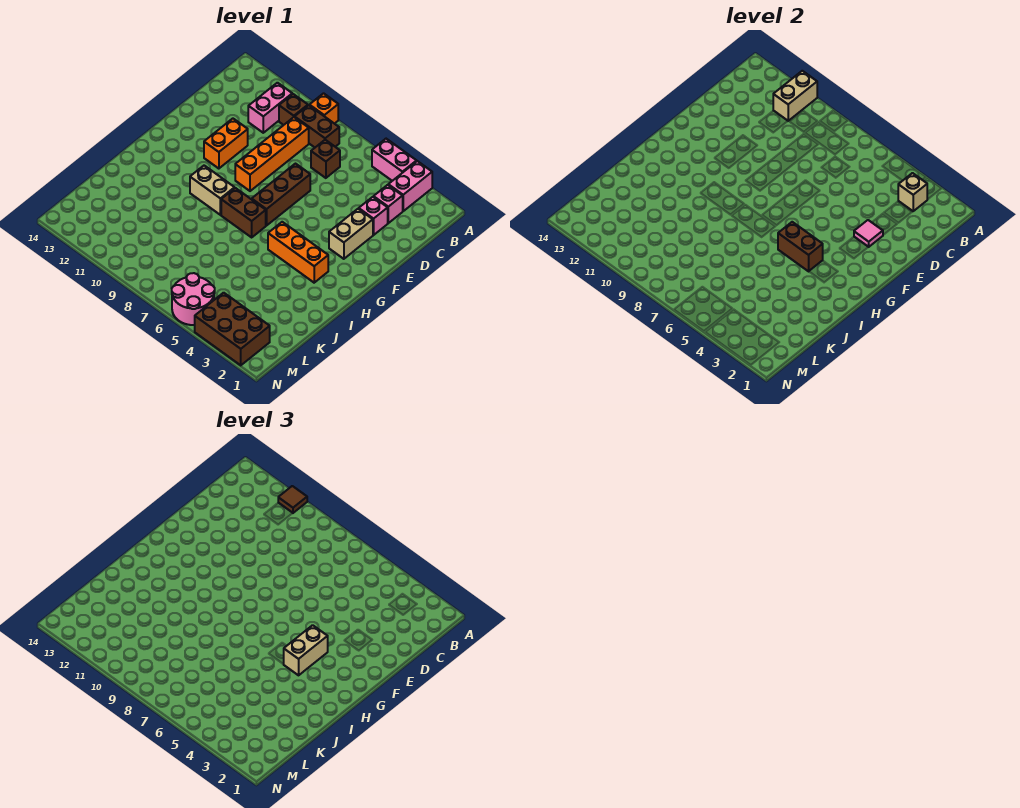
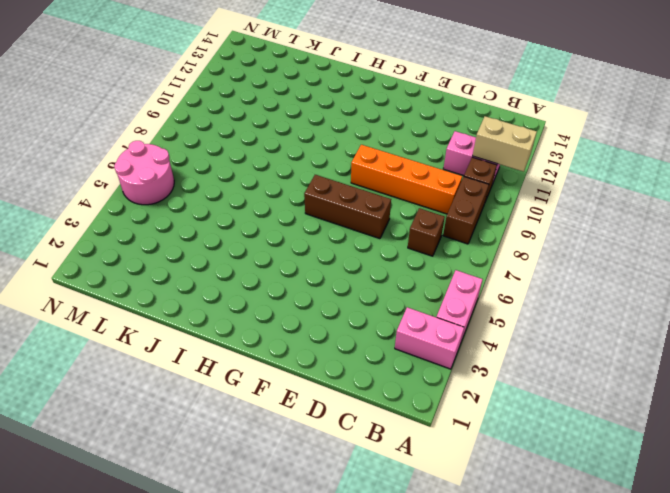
none -> orange brick A9 level 1
none -> pink brick C3 level 1
none -> pink brick D3 level 1

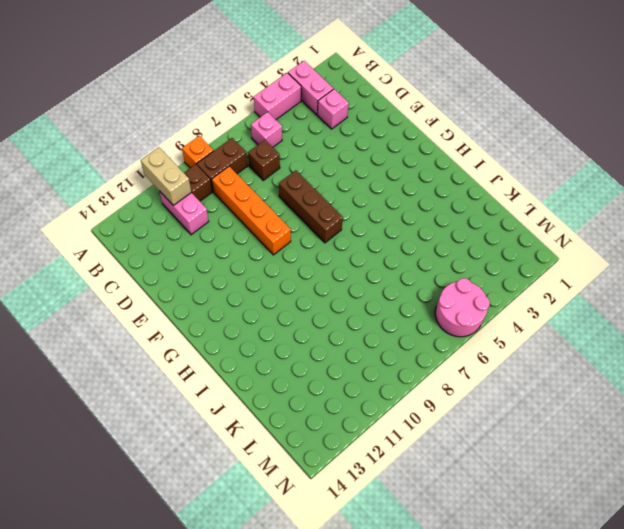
pink brick B6 level 1 -> pink brick D3 level 1
none -> tan brick E3:F3 level 1
none -> orange brick E11:F11 level 1
none -> orange brick H3:H5 level 1

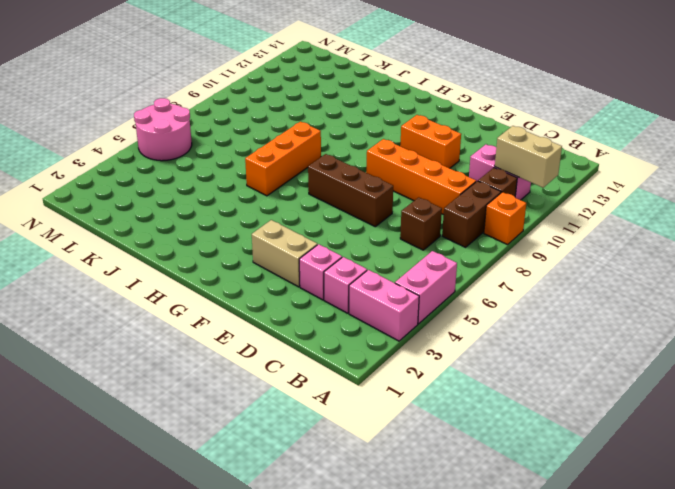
orange brick I6:I8 level 1 -> orange brick H3:H5 level 1
none -> brown brick H7:H8 level 1
none -> tan brick H9:H10 level 1
none -> brown brick M2:N4 level 1

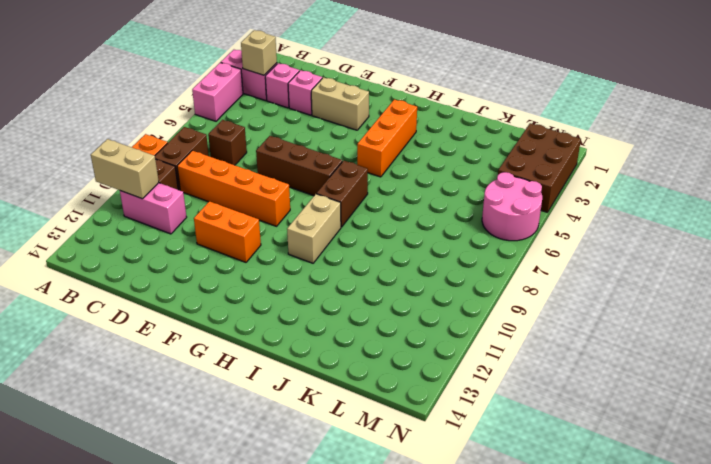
none -> pink tile E3 level 2
none -> brown brick H4:H5 level 2
none -> brown tile A11 level 3

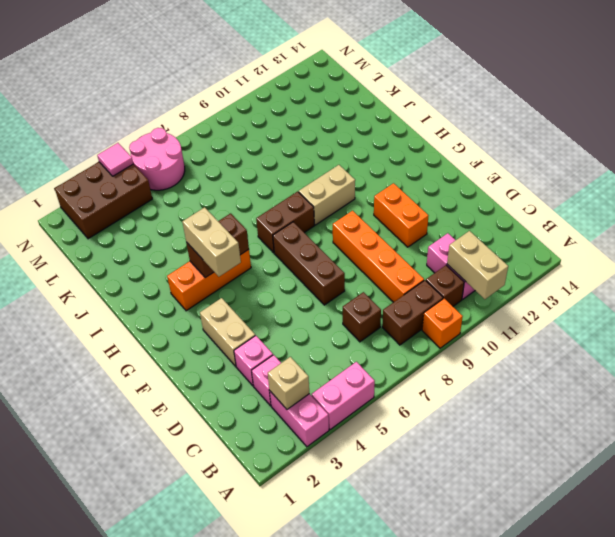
pink tile N4 level 2 -> pink tile E3 level 2
none -> brown tile A11 level 3

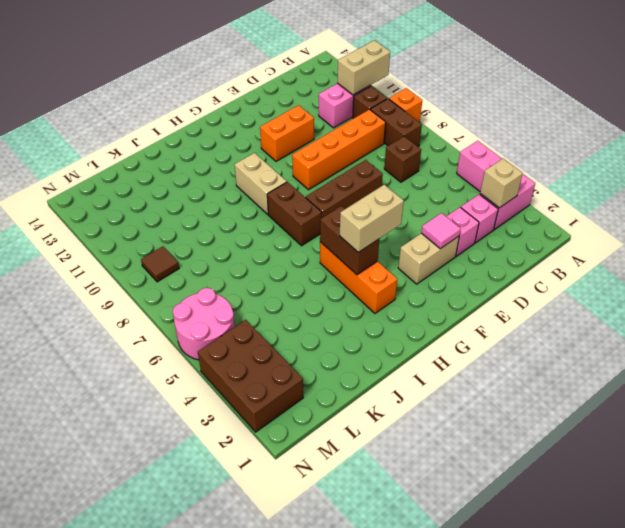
brown tile M9 level 1 -> brown tile A11 level 3

